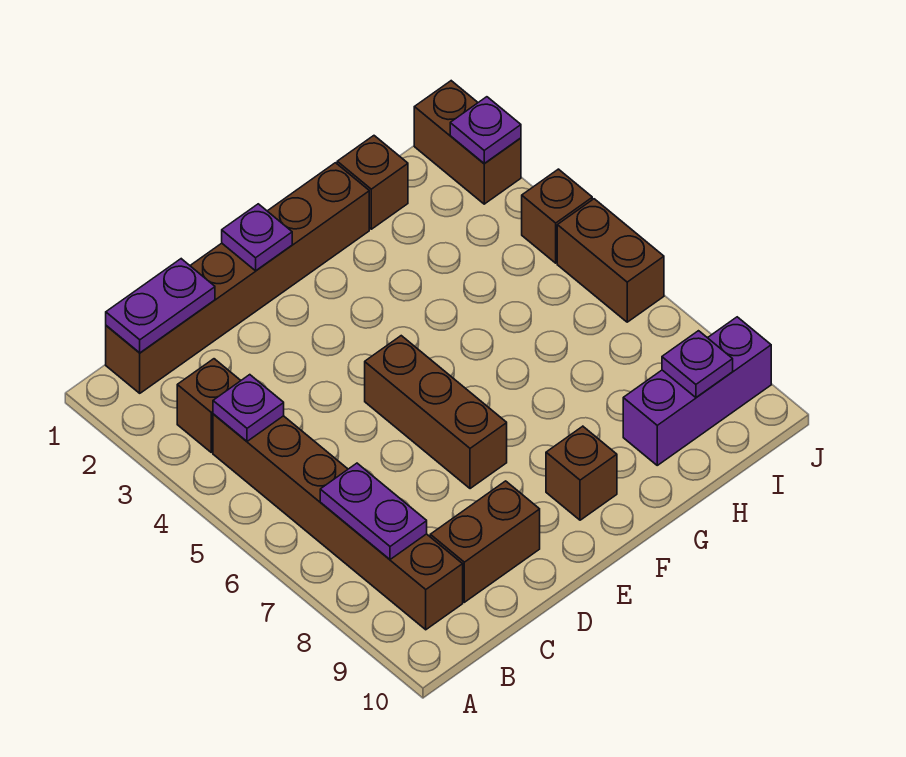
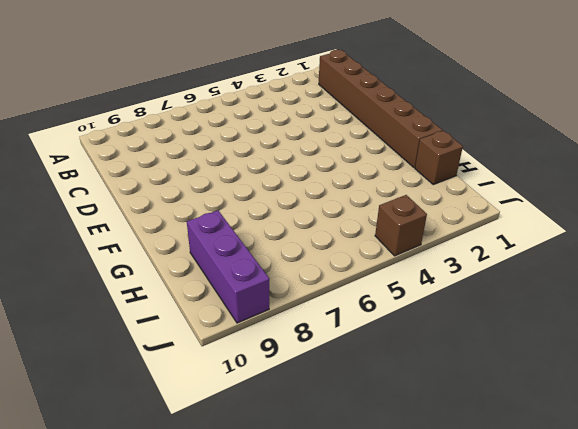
none -> brown brick B3 level 1
none -> brown brick B4:B9 level 1
none -> brown brick C9:D9 level 1

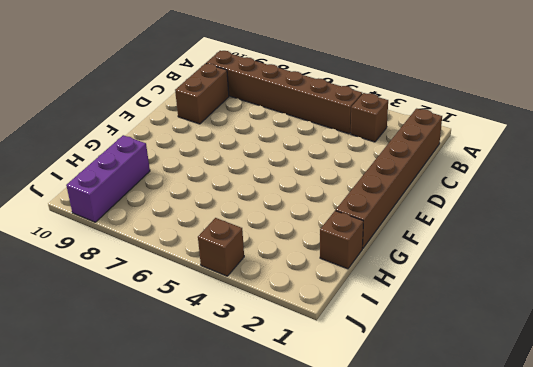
none -> brown brick E5:E7 level 1
none -> brown brick F9 level 1
none -> brown brick J1:J2 level 1

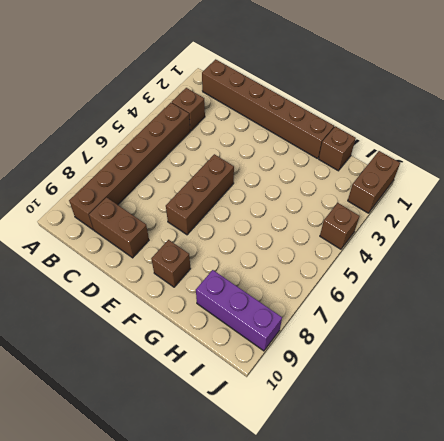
none -> brown brick J5:J6 level 1
none -> purple plate B1:C1 level 2
none -> purple plate B4 level 2

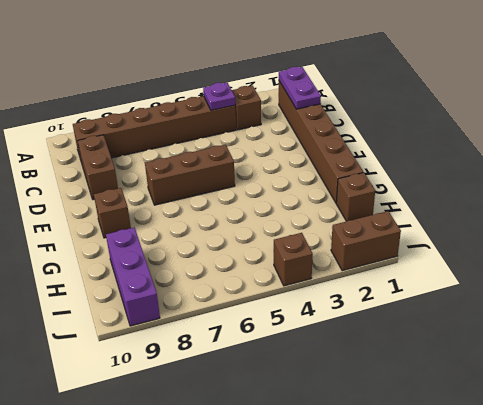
none -> brown brick J5:J6 level 1
none -> purple plate B7:B8 level 2
none -> purple plate E1 level 2

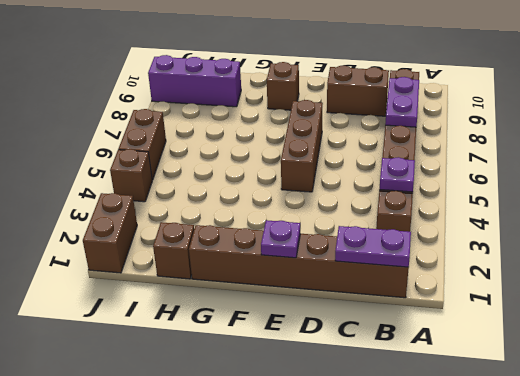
none -> purple plate I9 level 2
none -> purple plate J2 level 2

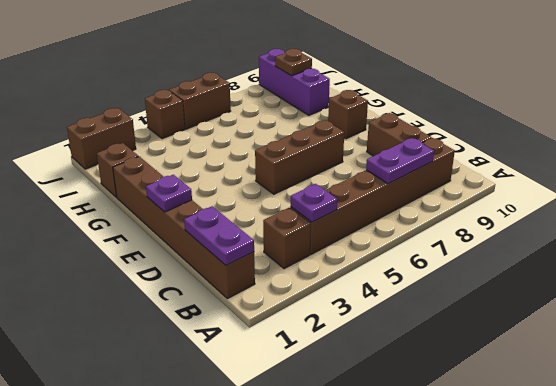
brown plate I9 level 2 -> purple plate I9 level 2
none -> purple plate J2 level 2

